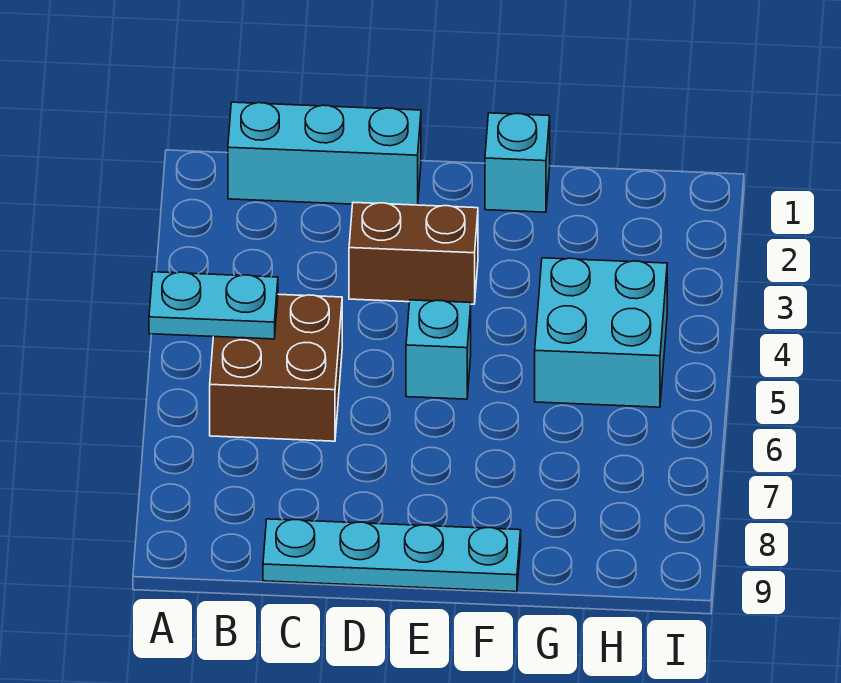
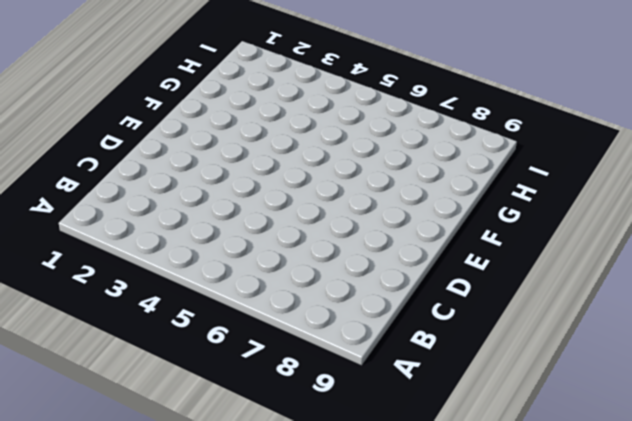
none -> cyan brick B1:D1 level 1
none -> brown brick B5:C6 level 1

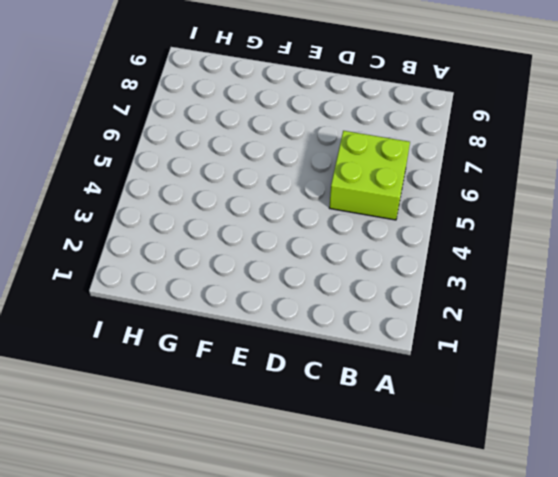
lime brick B5:C6 level 1 -> brown brick B5:C6 level 1
none -> cyan brick B1:D1 level 1
none -> cyan plate C9:F9 level 1

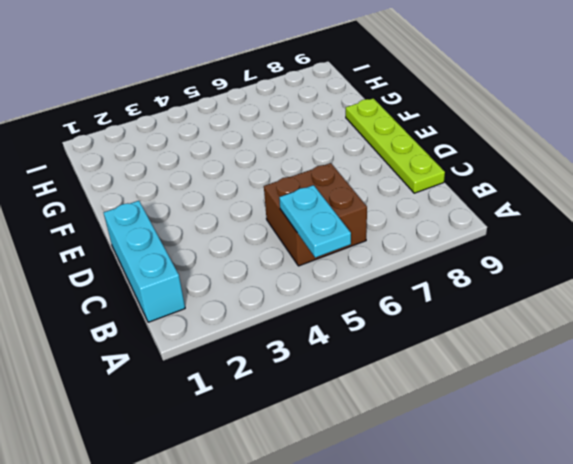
lime plate C9:F9 level 1 -> cyan plate C9:F9 level 1
none -> brown brick D3:E3 level 1
none -> cyan brick E5 level 1

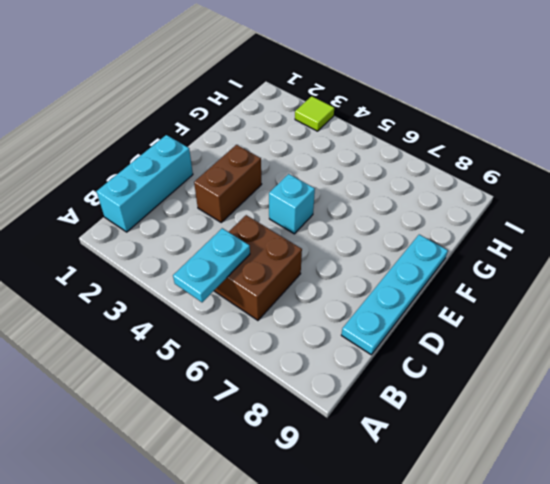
lime tile I3 level 1 -> none
none -> cyan brick F1 level 1
none -> cyan brick G4:H5 level 1

